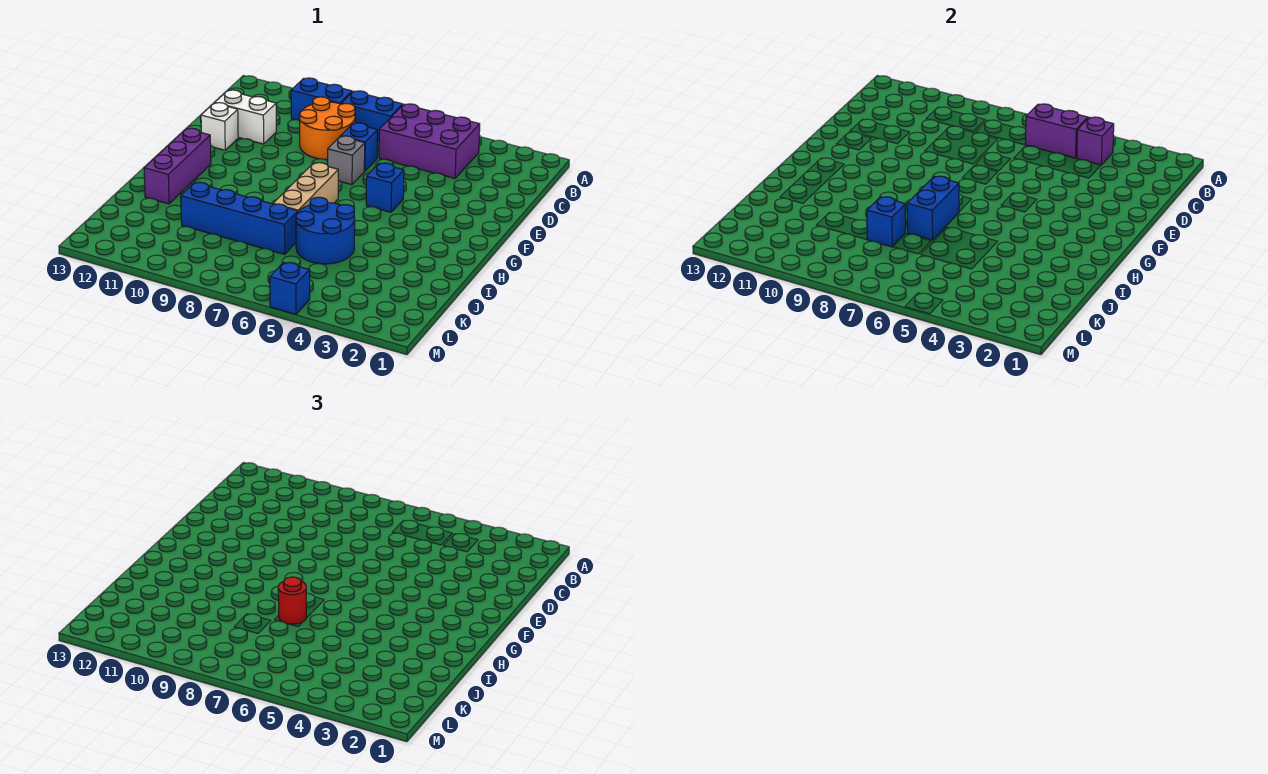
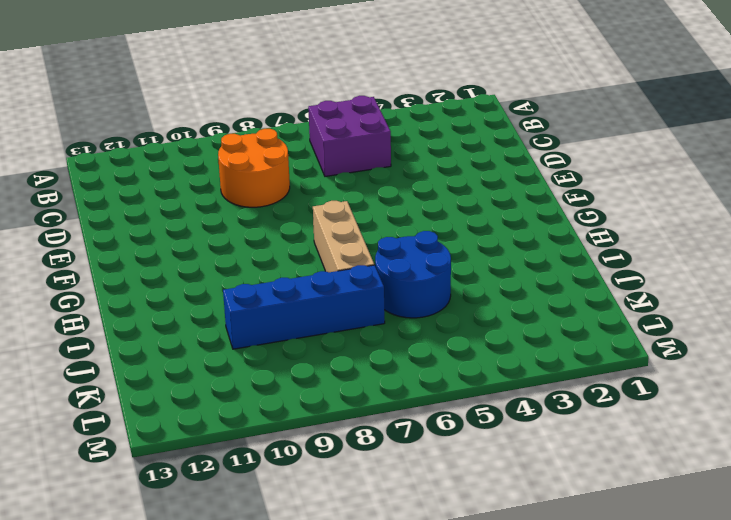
purple brick B5:C6 level 1 -> purple brick B4:C6 level 1
none -> blue brick B7:B8 level 1
none -> blue brick B9:B10 level 1
none -> blue brick D7 level 1

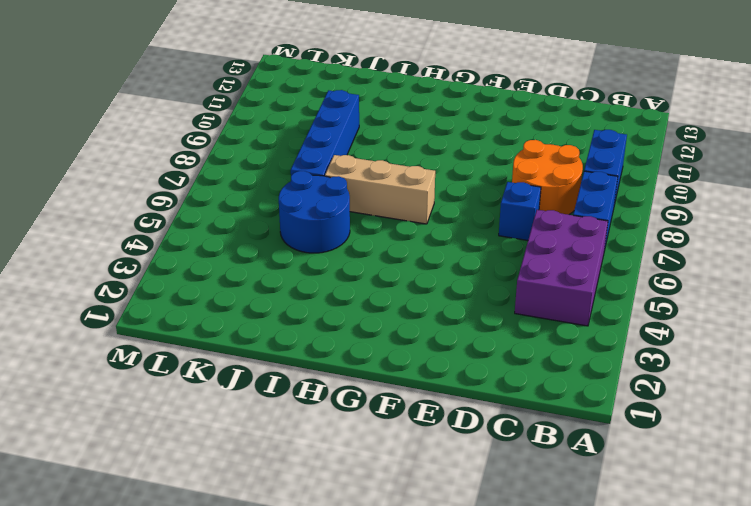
none -> white brick D11:D12 level 1
none -> grey brick E7 level 1
none -> white brick E12 level 1

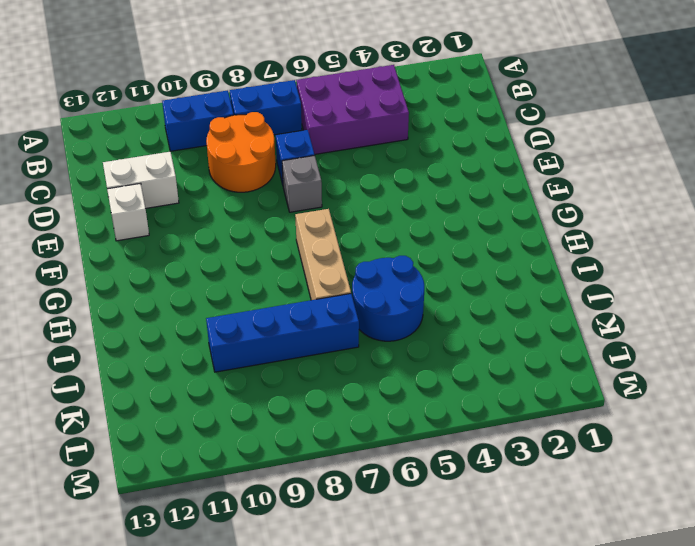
none -> blue brick F5 level 1
none -> purple brick G12:I12 level 1
none -> blue brick M5 level 1

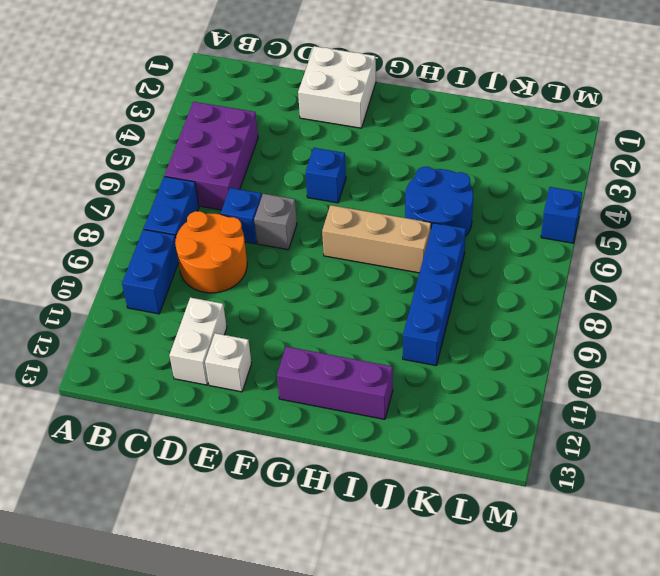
white brick E1:F2 level 1 -> none
none -> purple brick B4 level 2
none -> purple brick B5:B6 level 2
none -> blue brick H7:I7 level 2

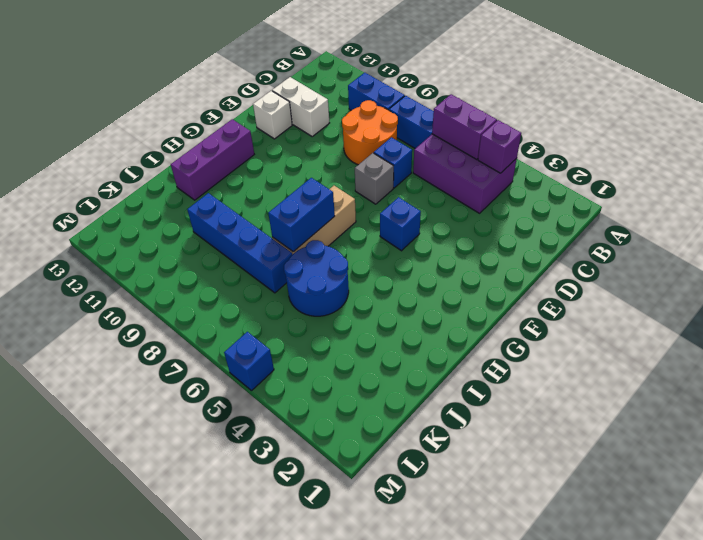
none -> blue brick J8 level 2
none -> red round brick I7 level 3

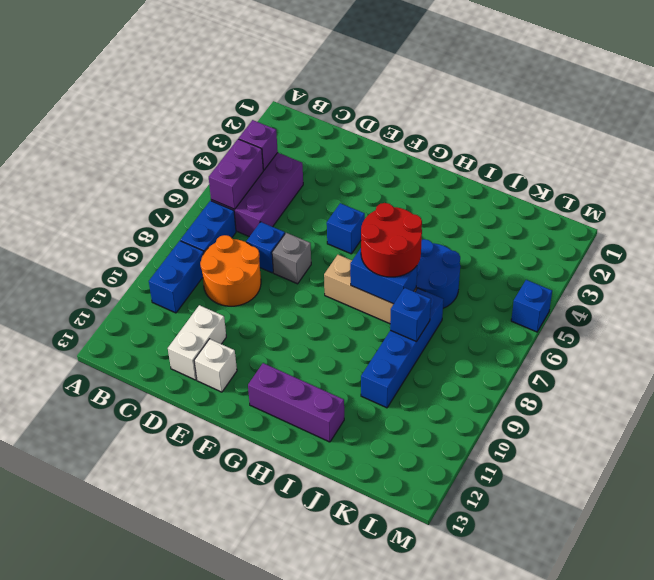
red round brick H6:I7 level 3 -> red round brick I7 level 3

